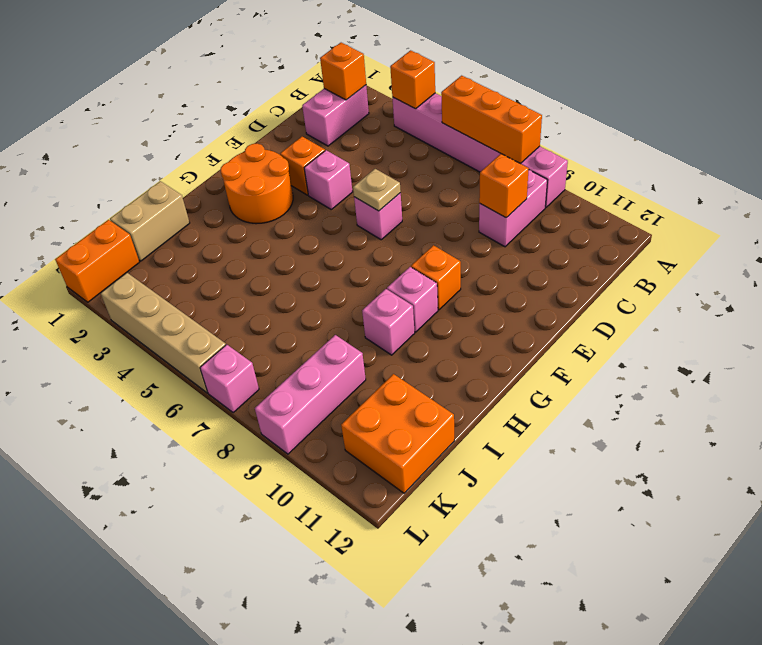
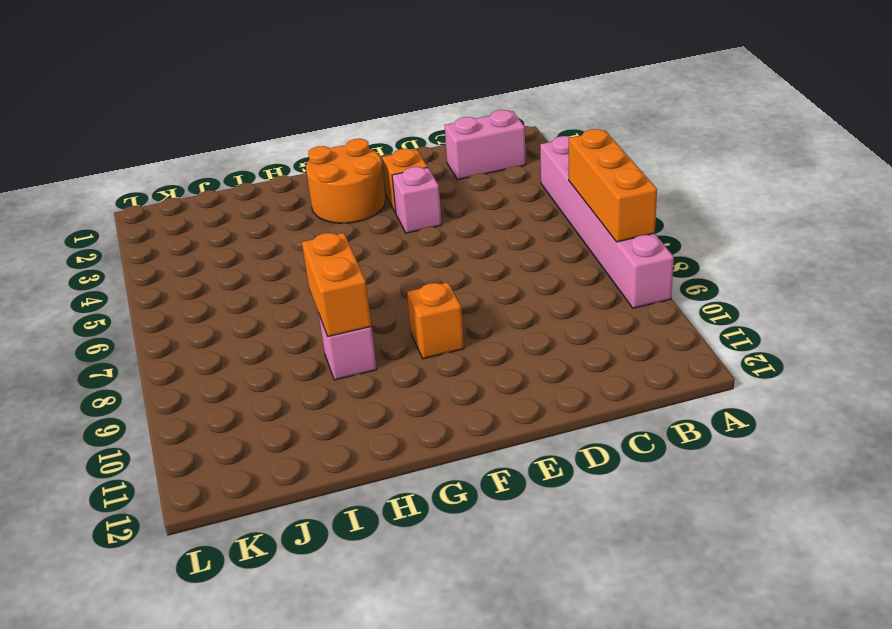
orange brick H8:H9 level 2 -> orange brick K1:L1 level 1
none -> pink brick B9:C9 level 1
none -> pink brick E6 level 1
none -> pink brick G9 level 1

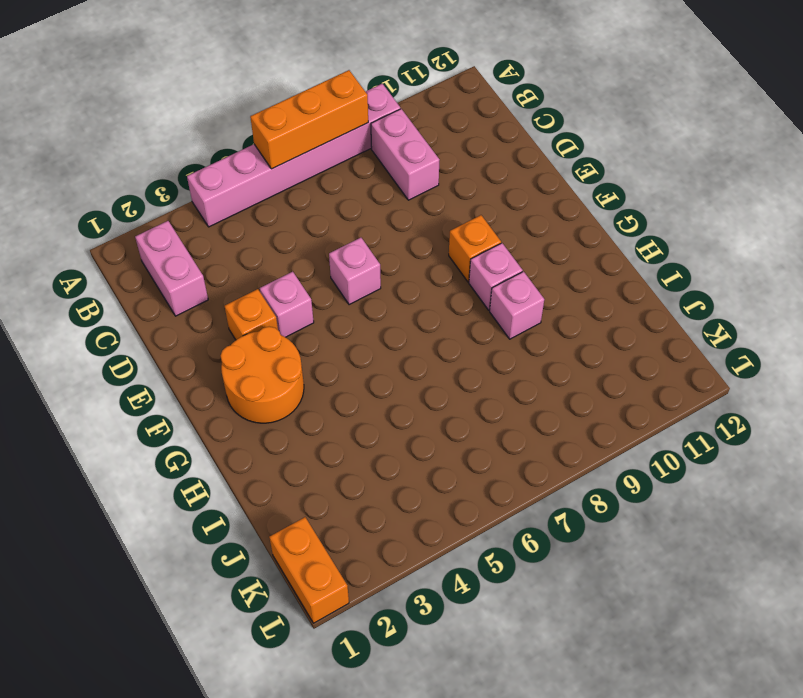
none -> tan brick I1:J1 level 1
none -> pink brick J9:L9 level 1
none -> orange brick J11:K12 level 1

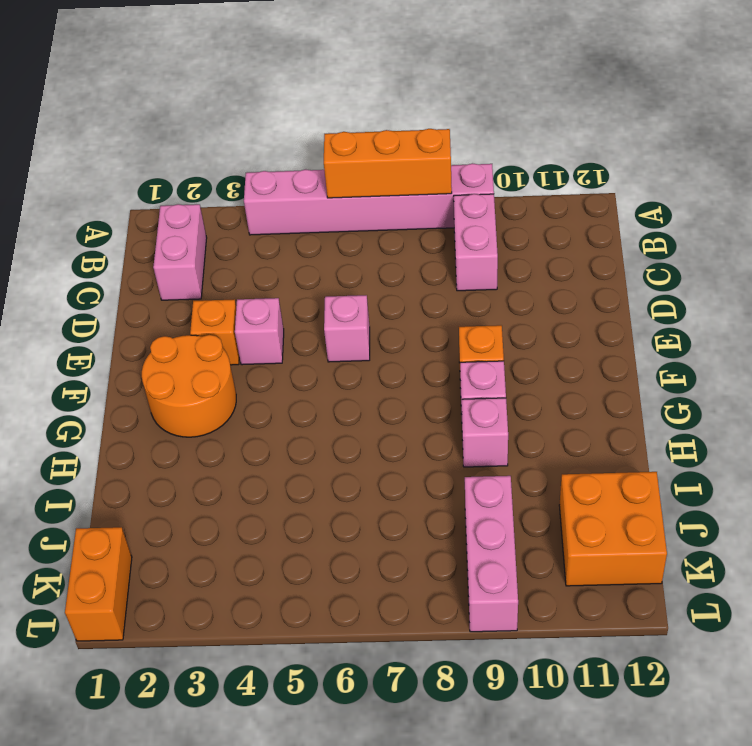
none -> tan brick I1:J1 level 1
none -> tan brick L3:L6 level 1
none -> pink brick L7 level 1

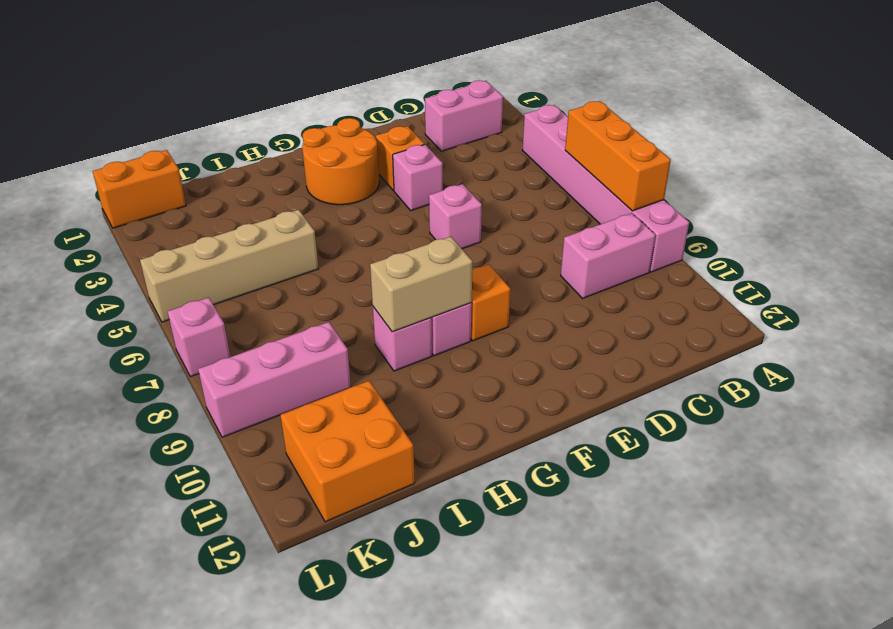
tan brick G9:H9 level 2 -> tan brick I1:J1 level 1
tan brick I5:L5 level 1 -> tan brick L3:L6 level 1
none -> orange brick A4 level 2
none -> orange brick B2 level 2
none -> orange brick C9 level 2

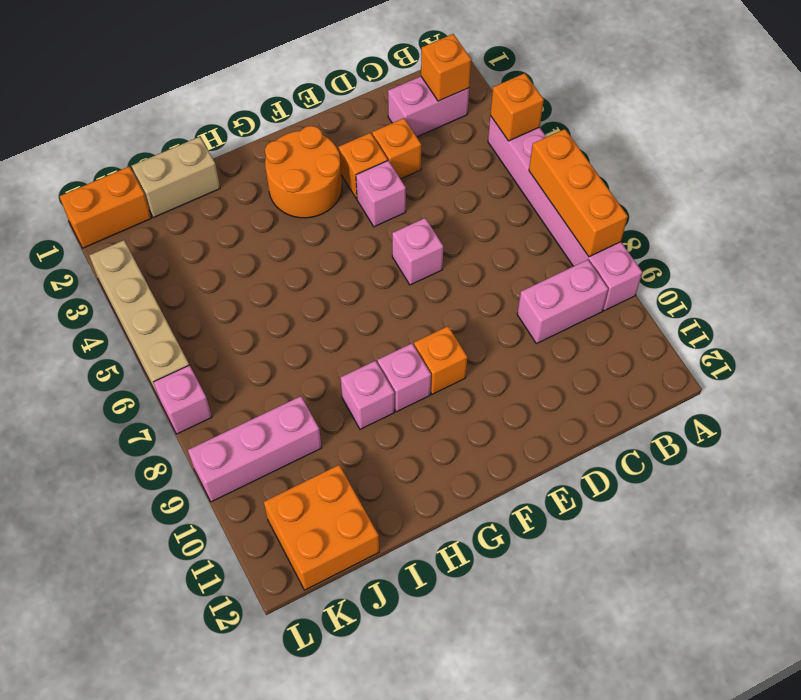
orange brick D3 level 1 -> orange brick C9 level 2
none -> tan plate E6 level 2

